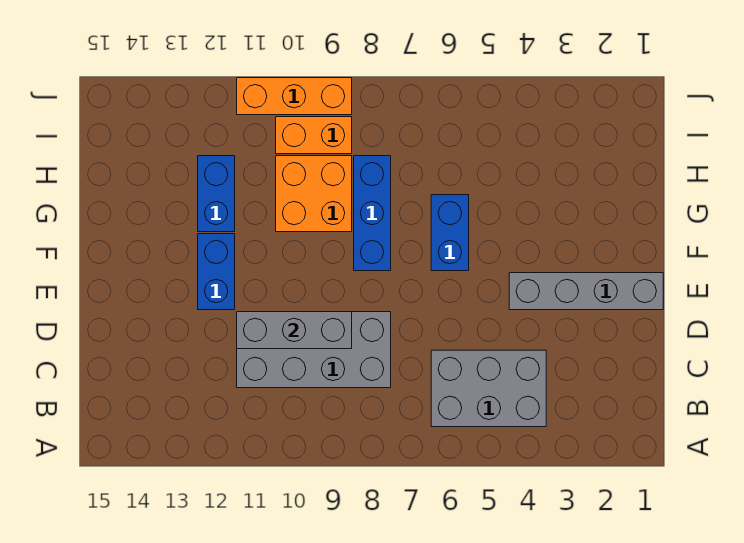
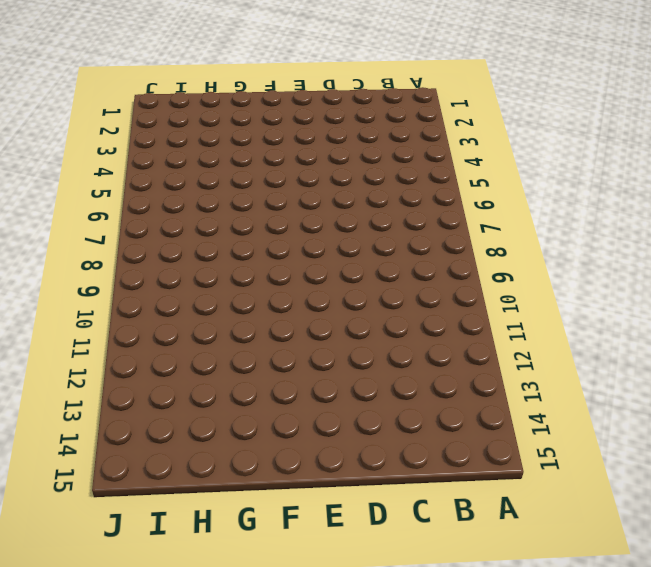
none -> grey brick B4:C6 level 1
none -> grey brick C8:D11 level 1

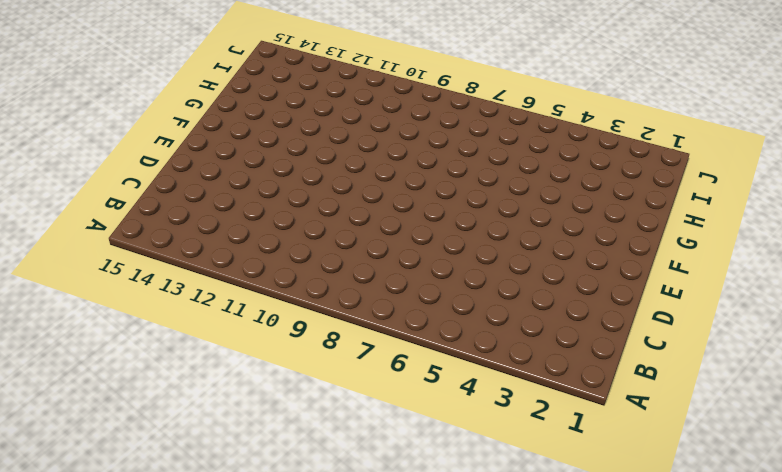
none -> grey brick B4:C6 level 1
none -> grey brick C8:D11 level 1

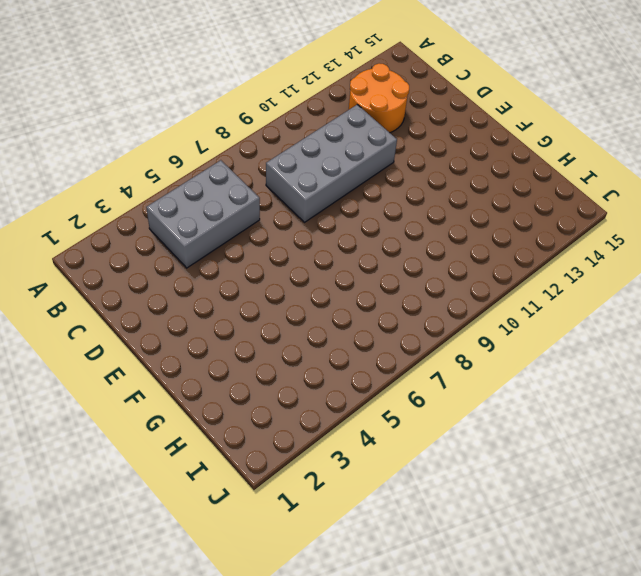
orange round brick B12:C13 level 1 -> none
none -> grey brick E1:E4 level 1
none -> blue brick E12:F12 level 1

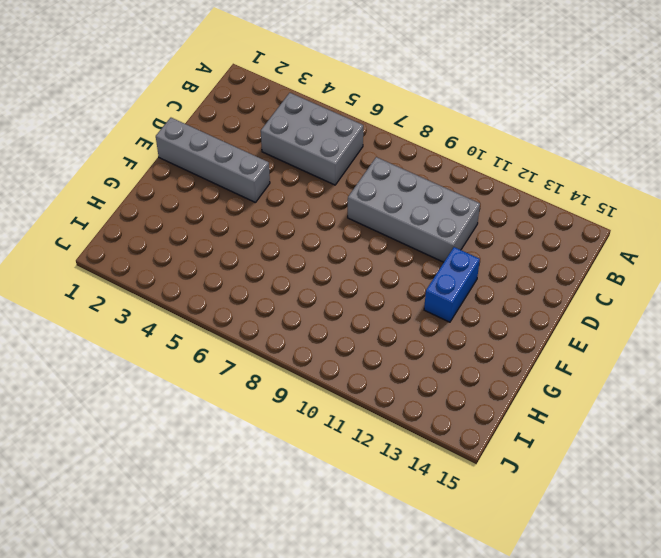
none -> blue brick F6:G6 level 1
none -> blue brick F8:H8 level 1

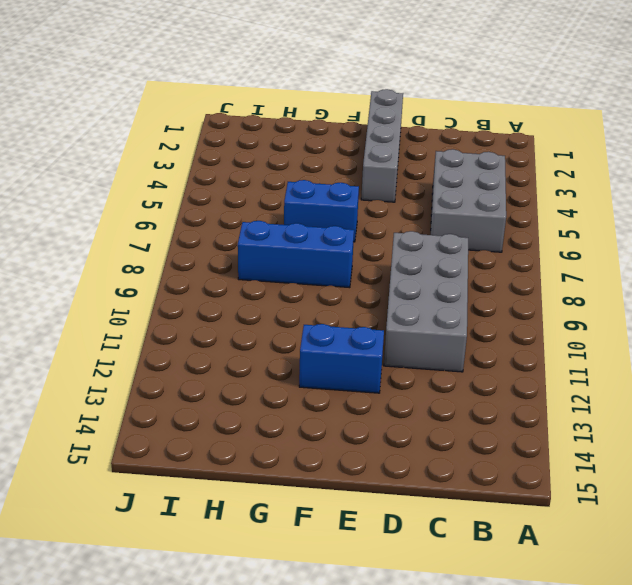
none -> orange brick G9:H10 level 1
none -> blue brick G12:H12 level 1

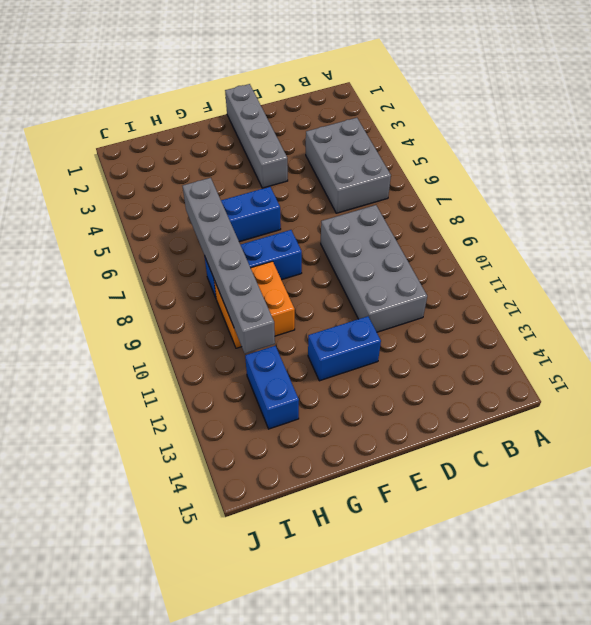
grey brick H6:H11 level 2 -> none
blue brick H12:H13 level 1 -> blue brick G12:H12 level 1
none -> orange brick I9:I10 level 1
none -> orange brick J9:J11 level 1

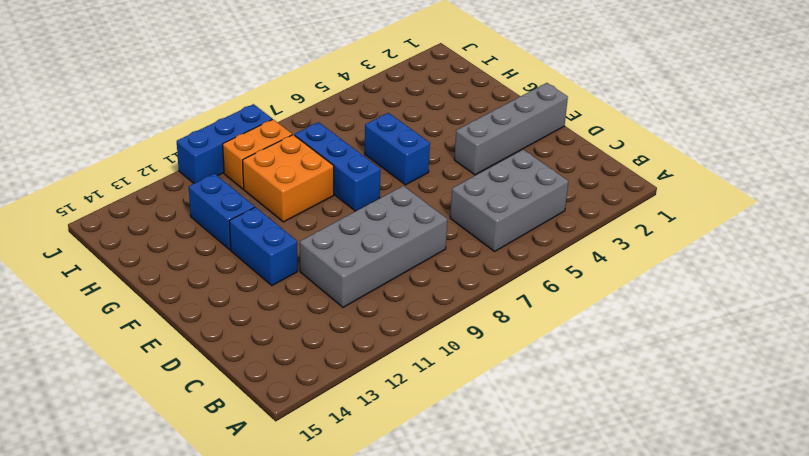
blue brick J9:J11 level 1 -> orange brick J9:J11 level 1
none -> grey brick D9:D11 level 2

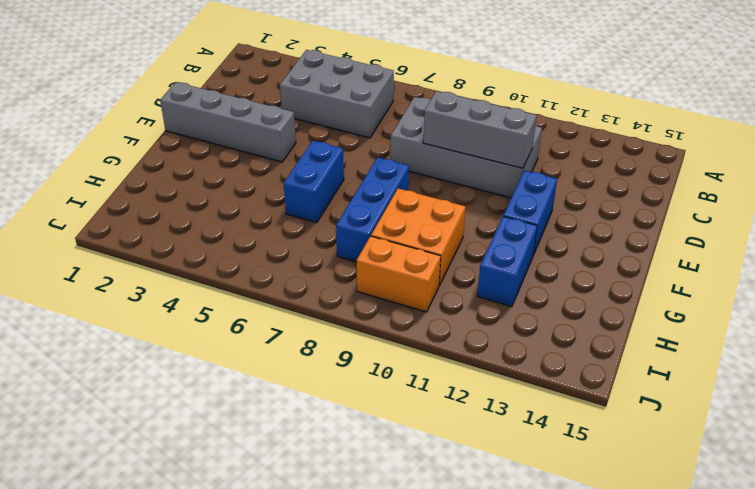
none -> orange brick J9:J11 level 1

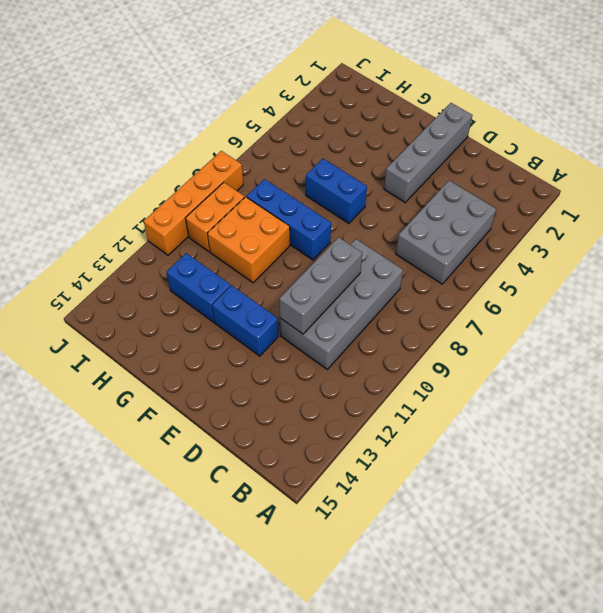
orange brick J8:J11 level 1 -> orange brick J9:J11 level 1

